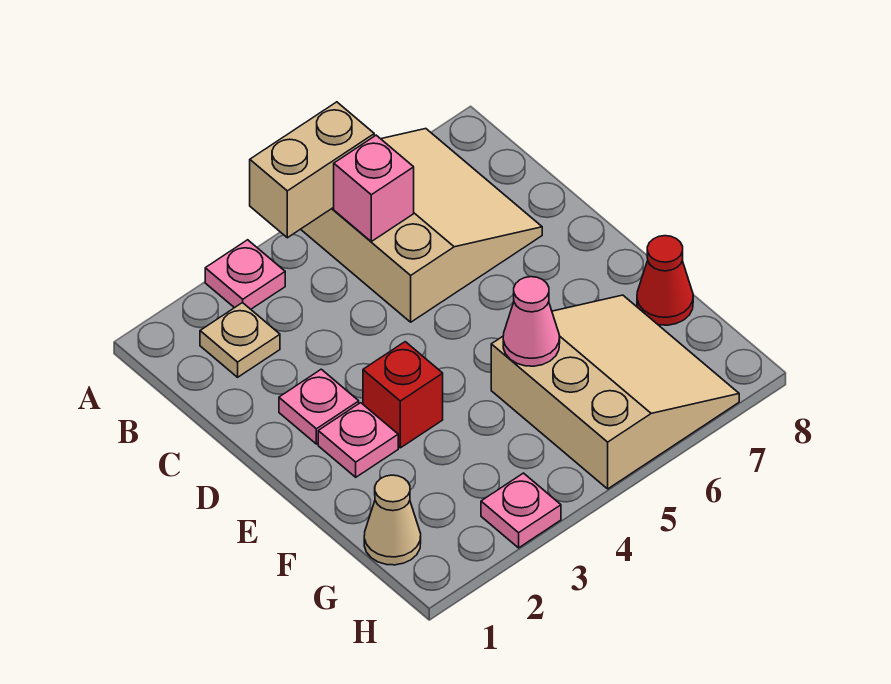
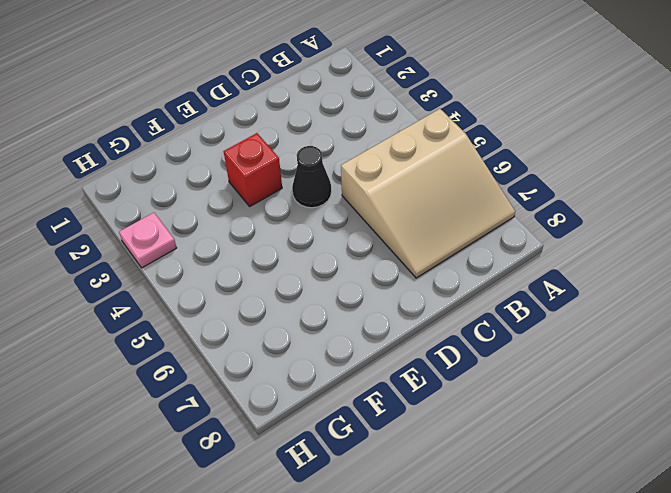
black cone D4 level 1 -> none
none -> pink plate A3 level 1
none -> tan plate B2 level 1
none -> pink plate D2 level 1

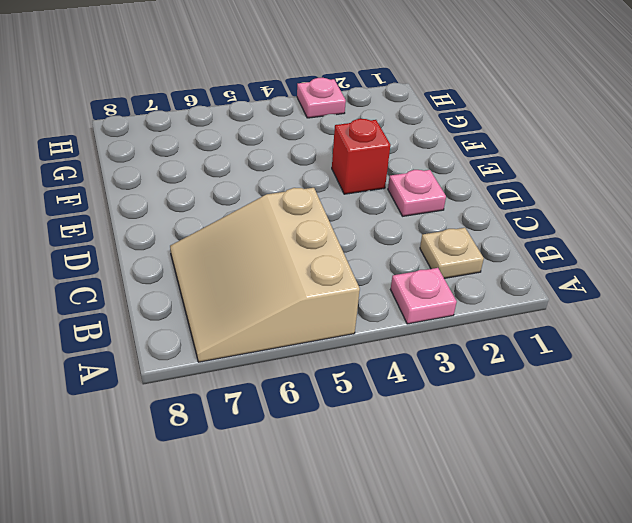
none -> pink plate E2 level 1
none -> tan slope F5:H7 level 1 top 5
none -> red cone F8 level 1

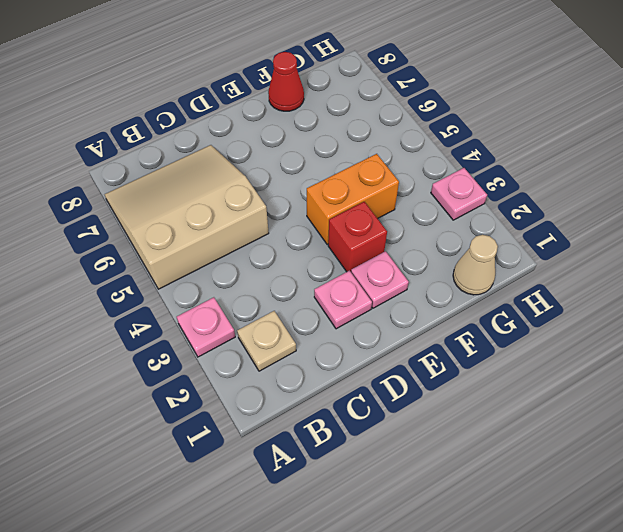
orange brick E4:F4 level 1 -> none
none -> tan slope F5:H7 level 1 top 5
none -> tan brick A4:A5 level 2
none -> pink brick B5 level 2

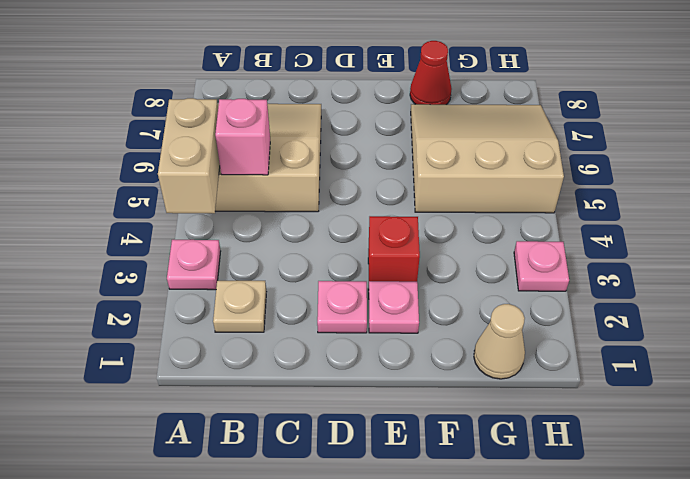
none -> pink cone F5 level 2

